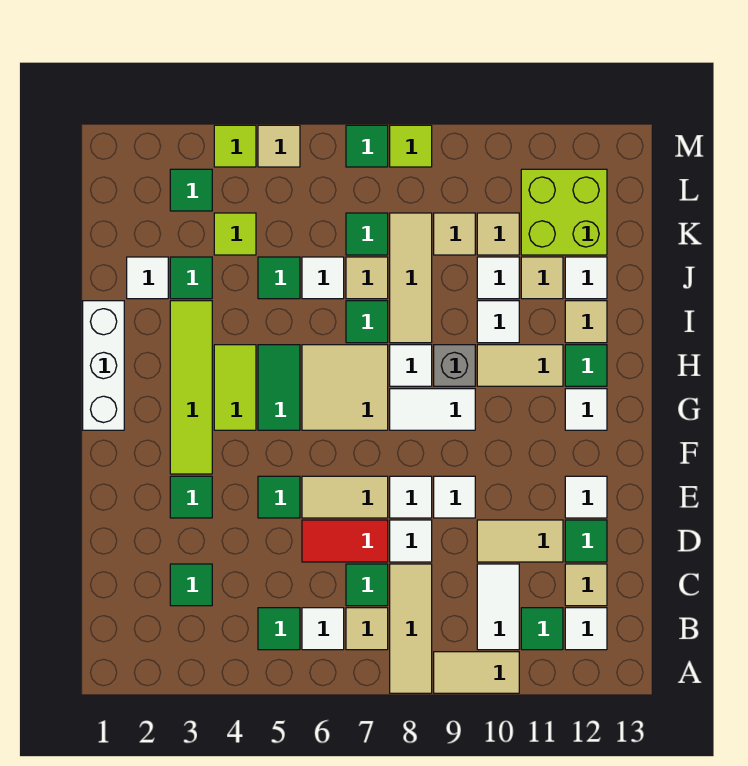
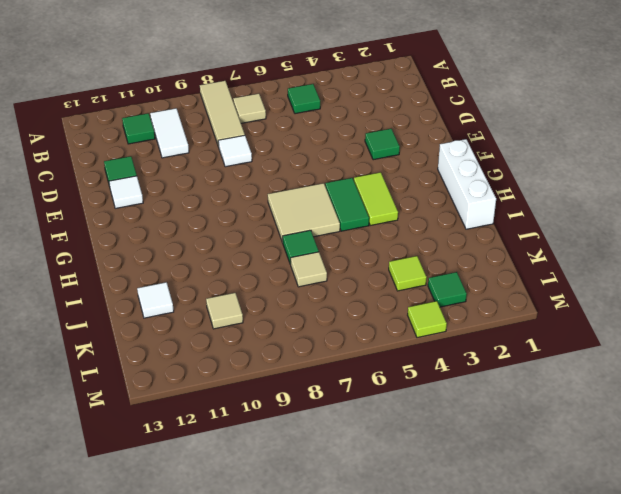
none -> tan tile A9:A10 level 1
none -> white tile B6 level 1
none -> white tile B12 level 1
none -> green tile C3 level 1

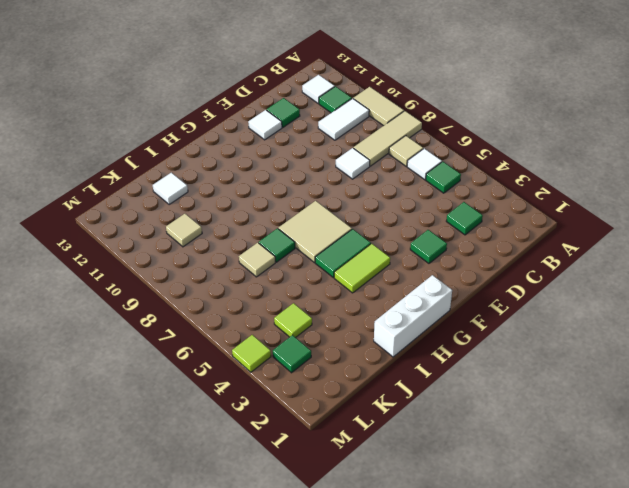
none -> green tile C7 level 1
none -> tan tile C12 level 1
none -> red tile D6:D7 level 1
none -> tan tile D10:D11 level 1

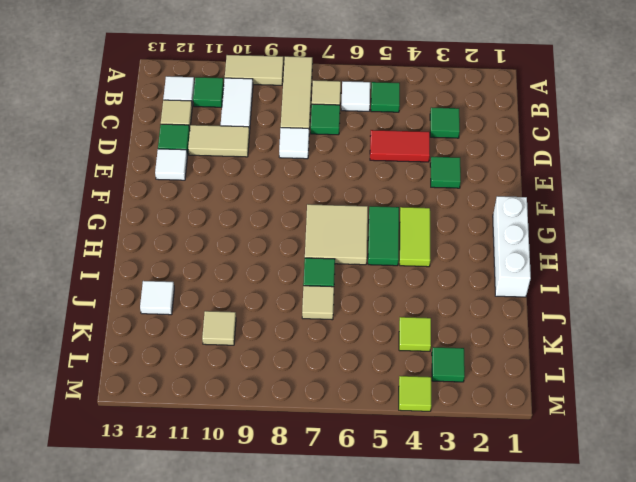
red tile D4:D5 level 1 -> red tile D6:D7 level 1
none -> green tile E5 level 1
none -> tan tile E6:E7 level 1
none -> white tile E8 level 1
none -> white tile E9 level 1

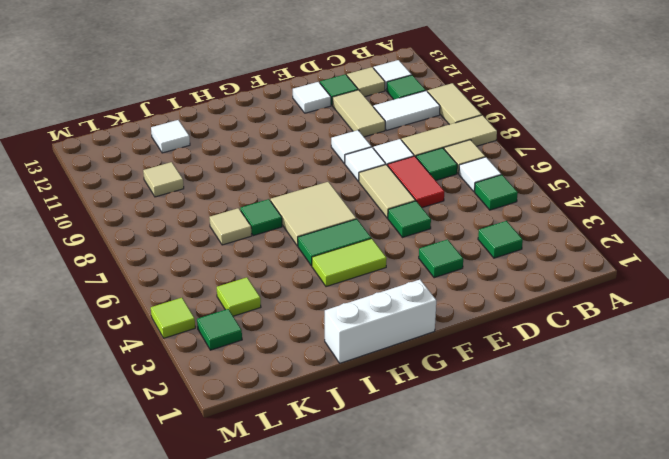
none -> lime tile F3:I3 level 1
none -> white tile G8:G9 level 1
none -> white tile G12 level 1
none -> white tile H8 level 1

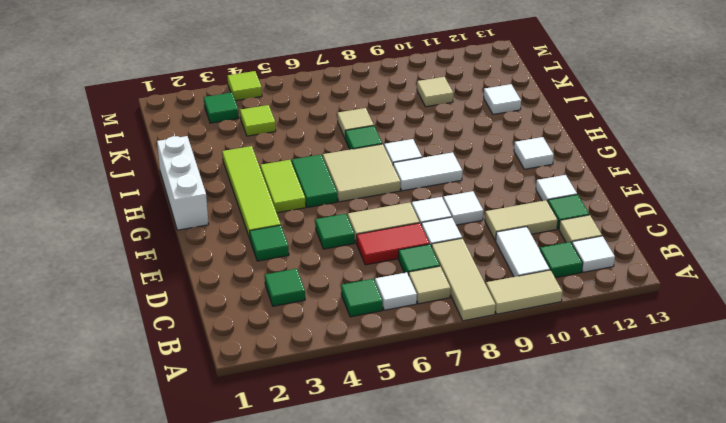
none -> grey brick H9 level 1
none -> tan tile H10:H11 level 1
none -> green tile H12 level 1
none -> tan tile I8:K8 level 1

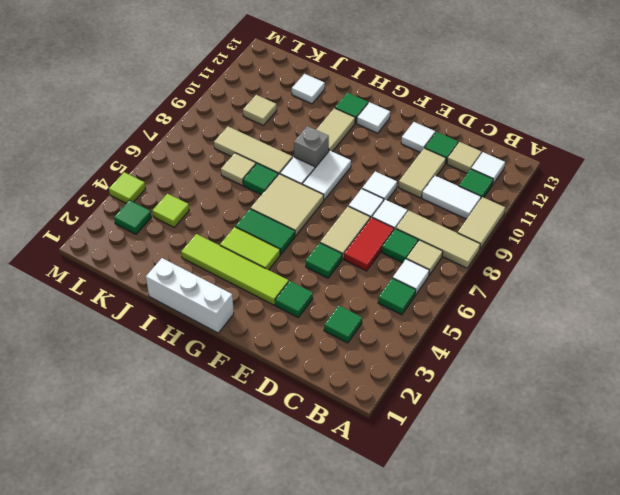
none -> white tile I10 level 1
none -> tan tile I12 level 1
none -> white tile J2 level 1
none -> green tile J3 level 1

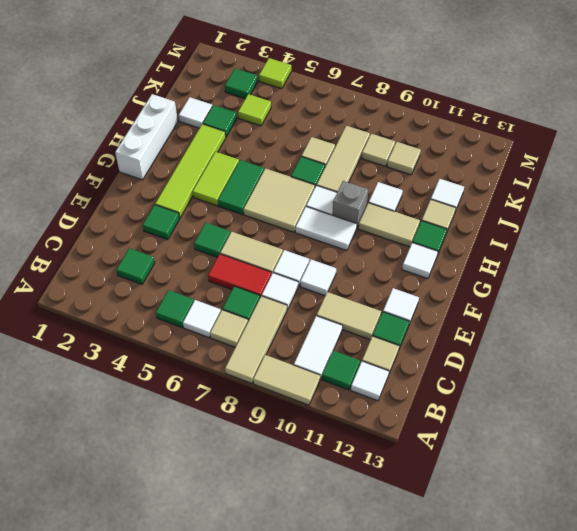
none -> green tile J5 level 1
none -> white tile J6 level 1
none -> white tile J10 level 1
none -> tan tile J11 level 1

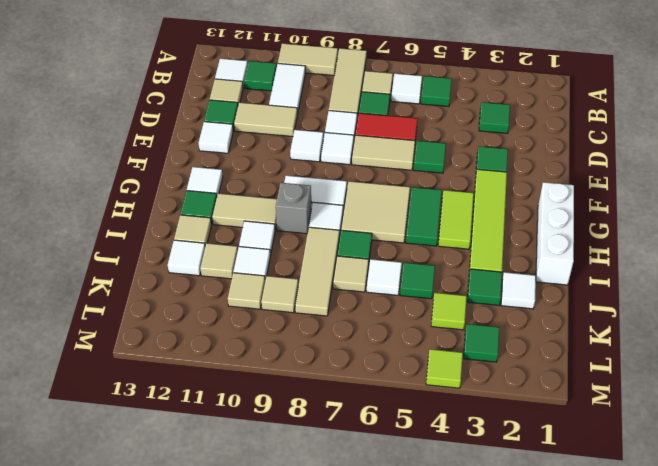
none -> green tile K7 level 1
none -> lime brick K11:L12 level 1
none -> tan tile M5 level 1
none -> green tile M7 level 1

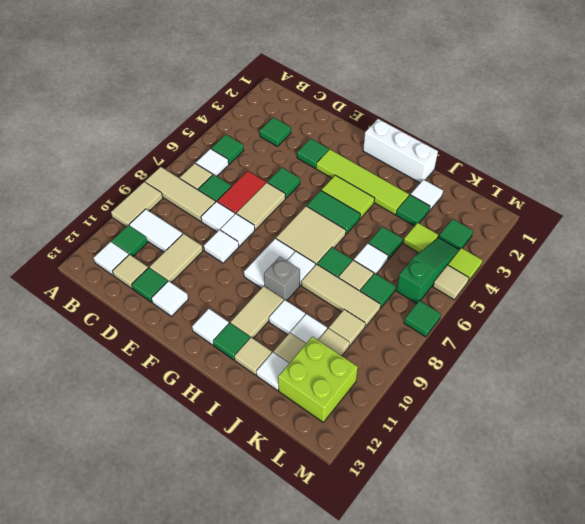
green slope L4:L6 level 1 top 6 -> none
none -> lime tile M8 level 1

